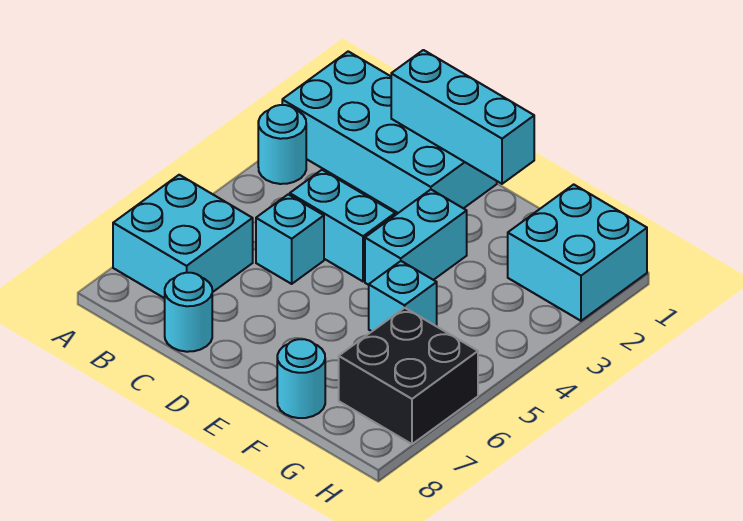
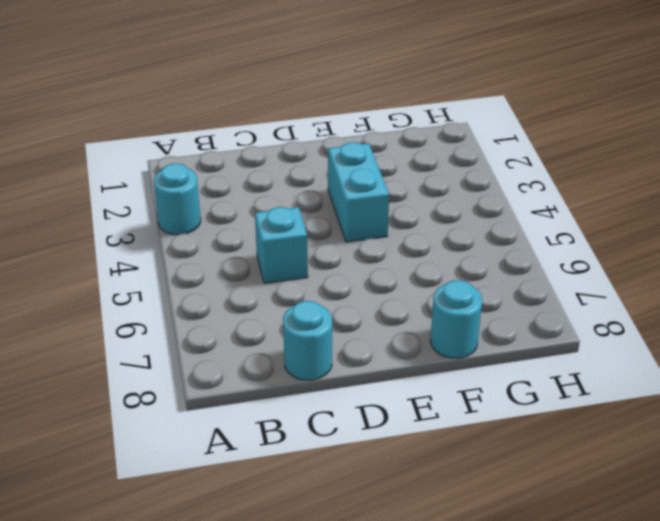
none -> cyan brick A1:D2 level 1
none -> cyan brick A6:B7 level 1
none -> cyan brick C4:D4 level 1

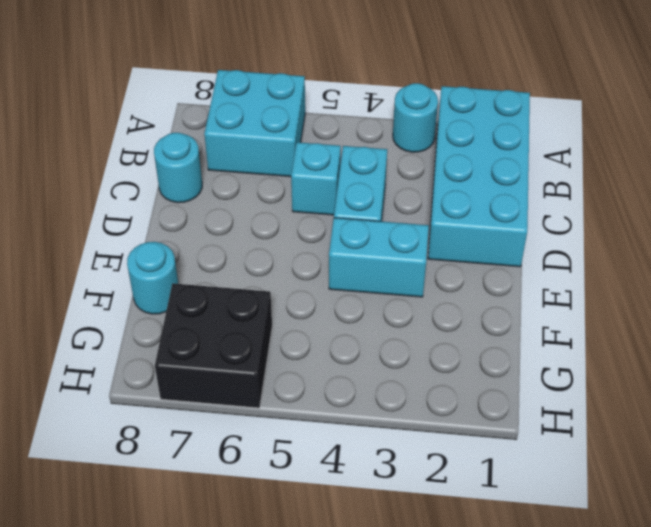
none -> cyan brick F5 level 1
none -> cyan brick G1:H2 level 1
none -> cyan brick C1:E1 level 2

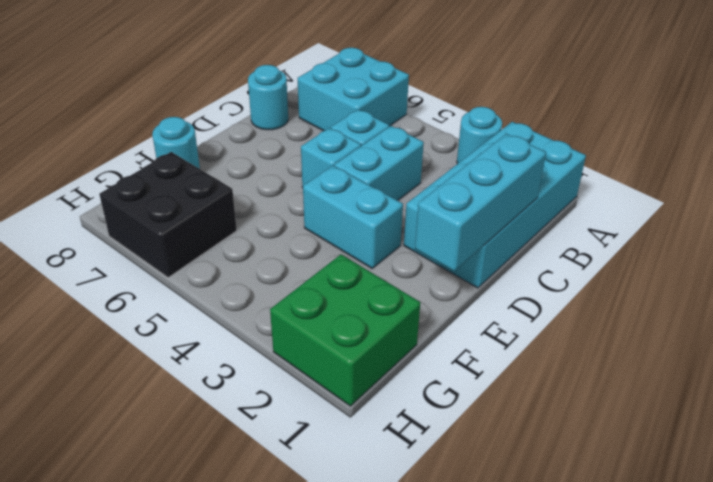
cyan brick D5 level 1 -> cyan brick F5 level 1
green brick G1:H2 level 1 -> cyan brick G1:H2 level 1

